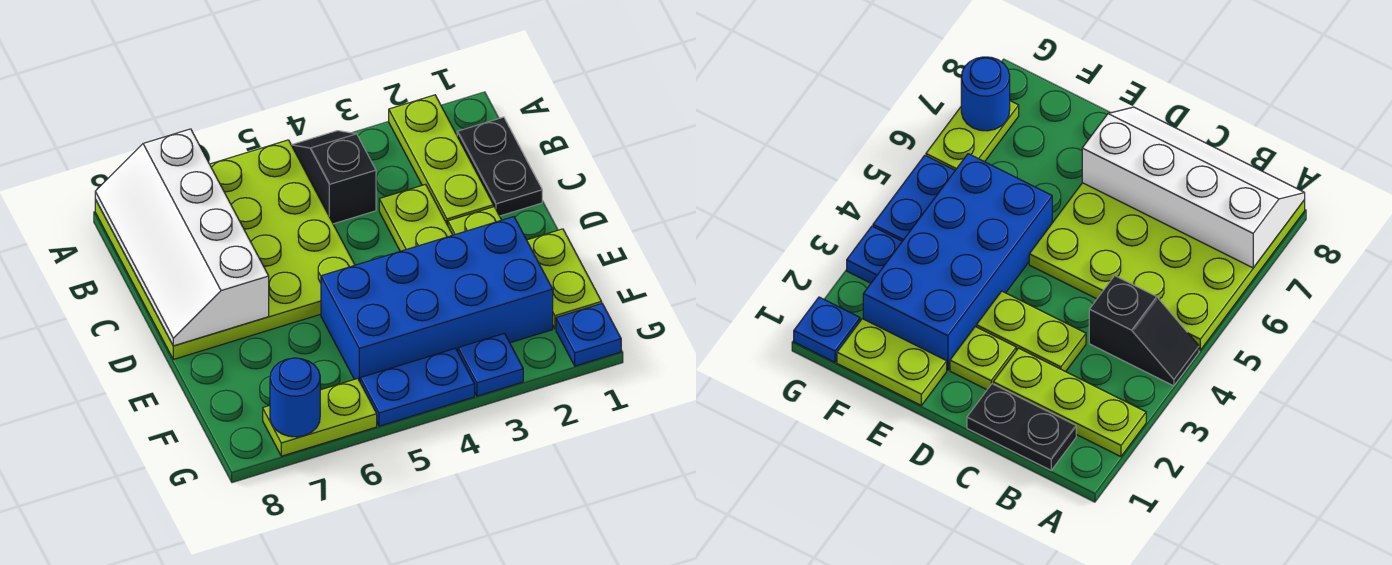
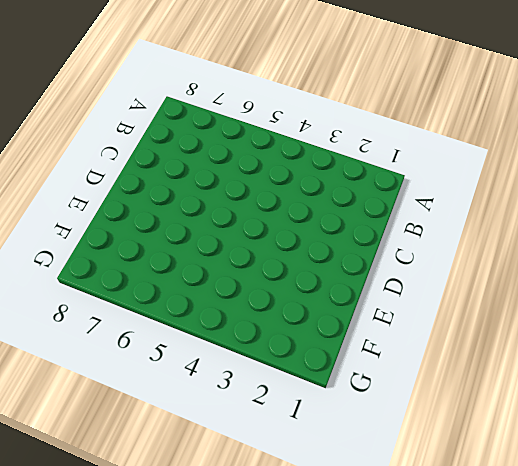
none -> lime plate A2:C2 level 1
none -> black slope A4:B4 level 1 top B
none -> lime plate A5:D8 level 1

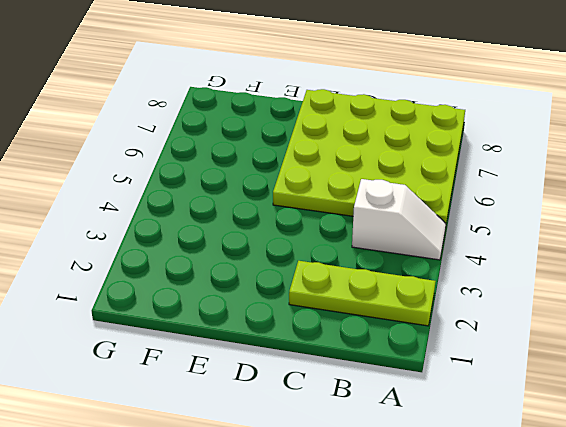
white slope A4:B4 level 1 top B -> black slope A4:B4 level 1 top B
none -> black plate B1:C1 level 1
none -> lime plate C3:D3 level 1
none -> lime plate D2 level 1

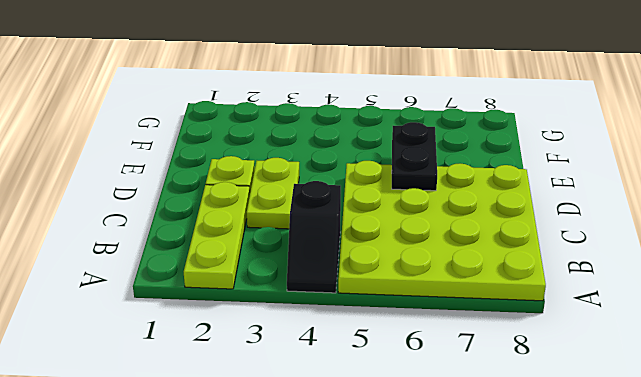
black plate D6:E6 level 2 -> black plate B1:C1 level 1
none -> lime plate E1:F1 level 1
none -> blue brick E2:F5 level 1
none -> blue plate G1 level 1

